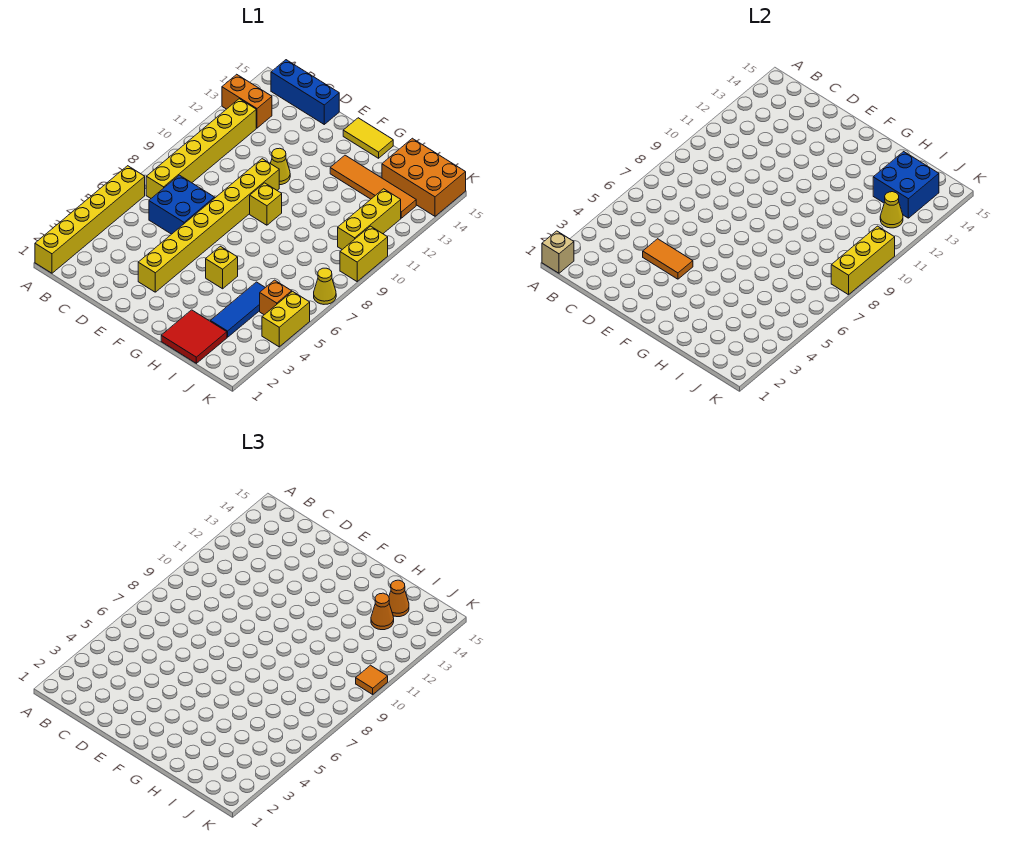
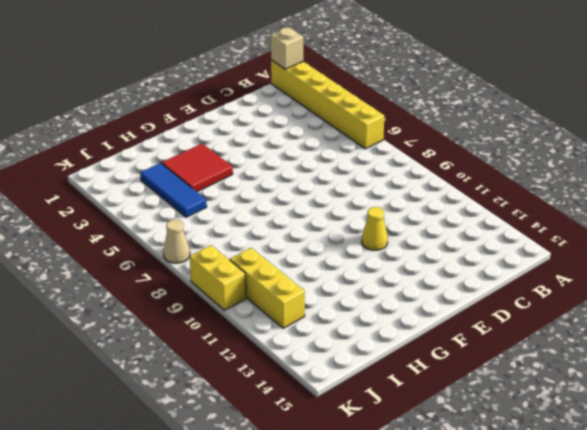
red tile G3:H4 level 1 -> red tile H1:I2 level 1
tan cone K7 level 1 -> yellow cone K7 level 1
none -> orange brick A13:B13 level 1
none -> yellow brick B7:B12 level 1
none -> blue brick B15:D15 level 1

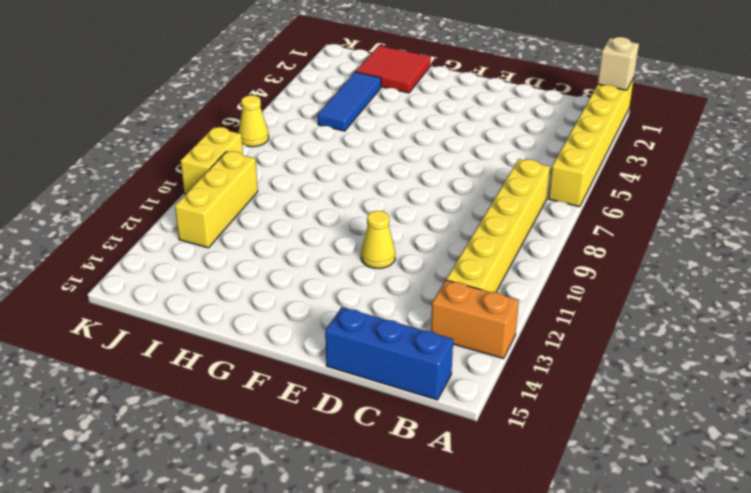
none -> blue brick C6:D7 level 1
none -> yellow brick E3:E10 level 1
none -> yellow brick F9 level 1

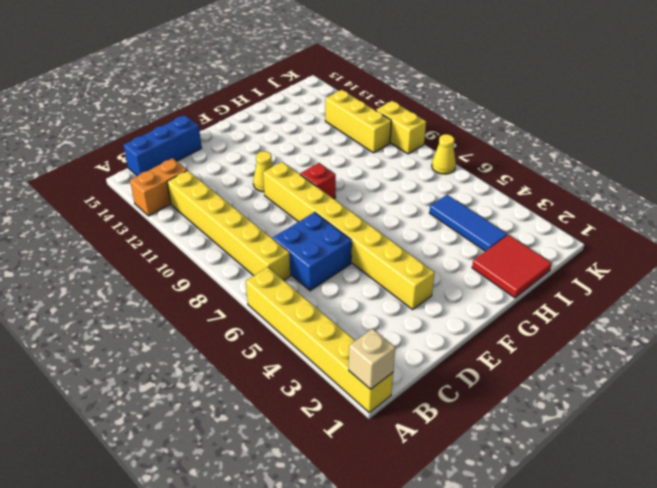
red brick F9 level 1 -> yellow brick F9 level 1
none -> yellow tile F15:G15 level 1
none -> yellow brick G5 level 1
none -> orange tile G13:J13 level 1

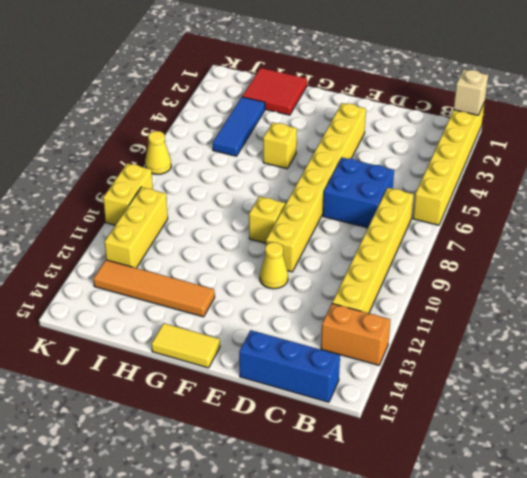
none -> orange brick I14:K15 level 1
none -> orange brick J5 level 1
none -> yellow brick K4:K5 level 1

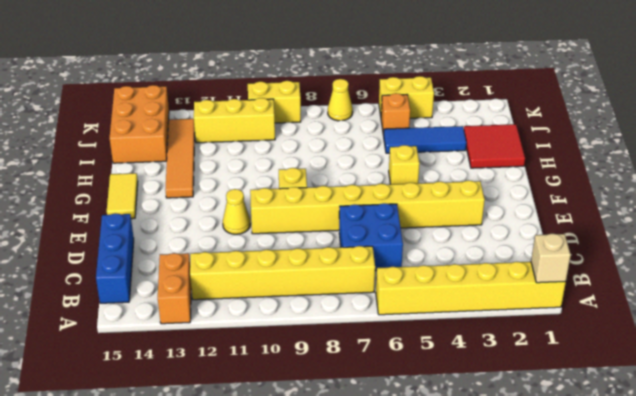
none -> orange tile D4:E4 level 2
none -> blue brick I13:J14 level 2
none -> yellow cone J12 level 2

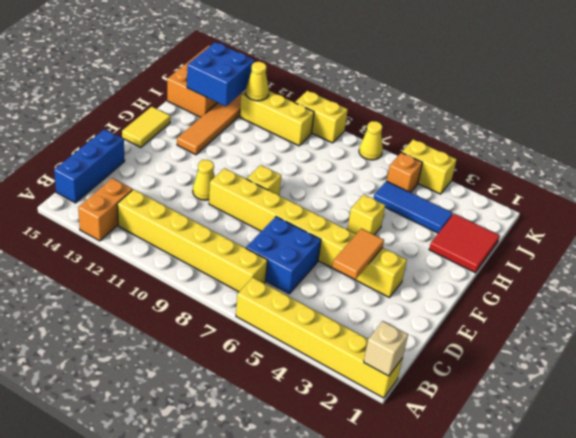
none -> yellow brick K8:K10 level 2
none -> orange cone I13 level 3
none -> orange cone I14 level 3

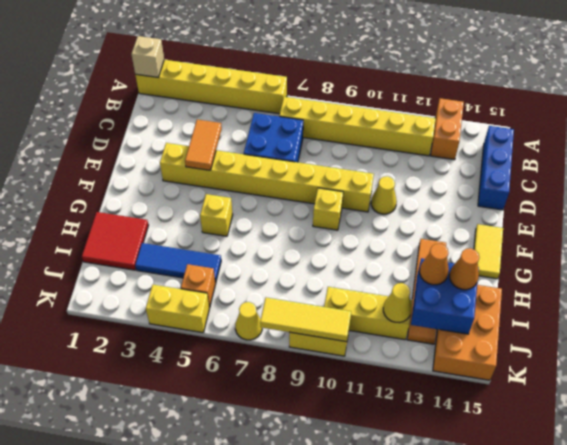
yellow tile K8:K10 level 2 -> yellow brick K8:K10 level 2
none -> orange tile K10 level 3

